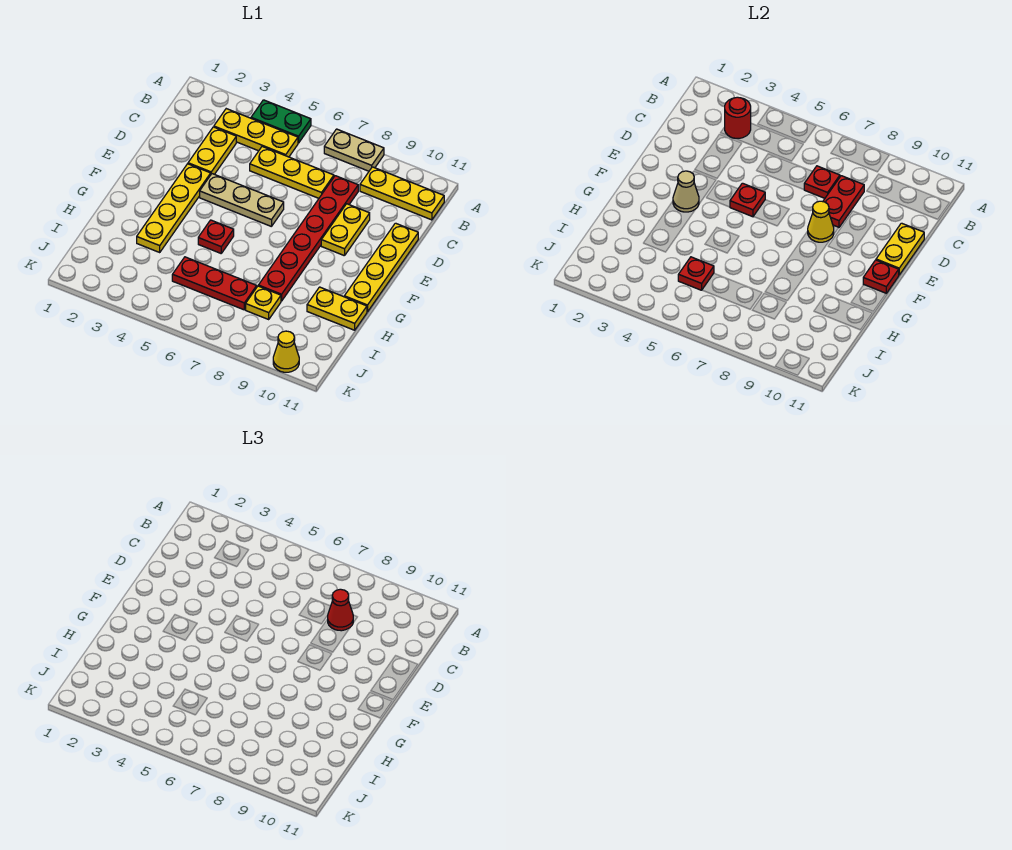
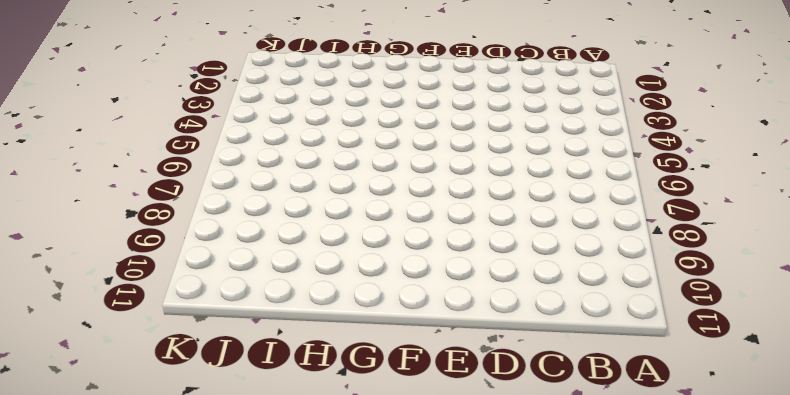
none -> green plate A4:A5 level 1
none -> tan plate A7:A8 level 1
none -> yellow plate B3:B5 level 1

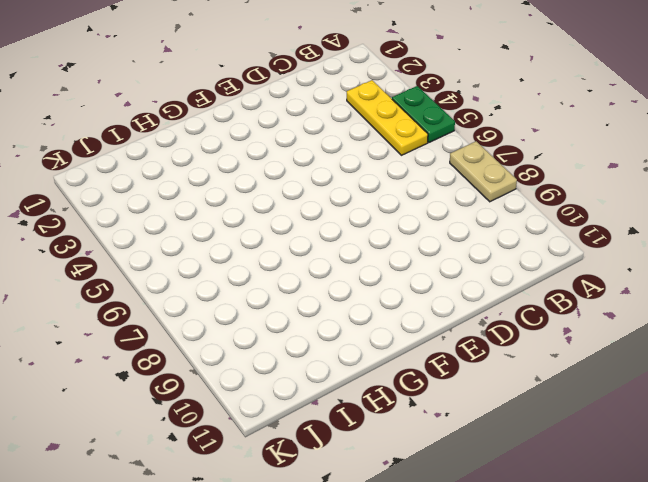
none -> yellow plate B9:B11 level 1
none -> yellow plate C3:D3 level 1
none -> yellow plate C5:C7 level 1

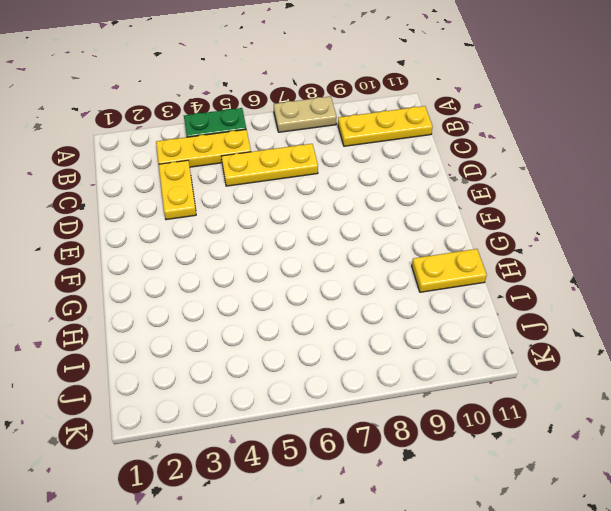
none -> red plate C8:H8 level 1
none -> yellow plate D9:E9 level 1
none -> yellow plate D11:G11 level 1

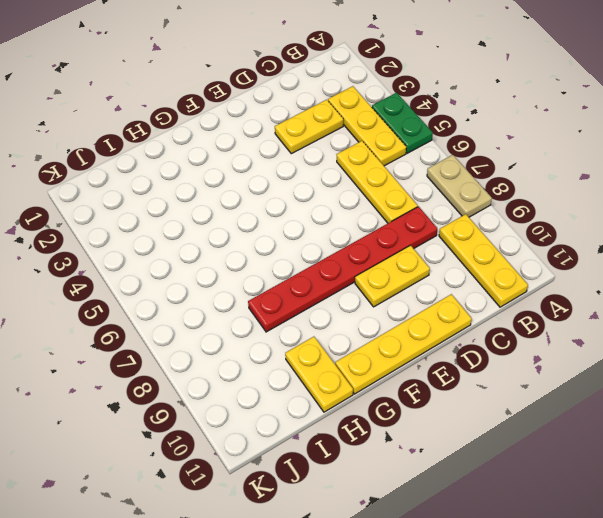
none -> yellow plate E3:H3 level 1
none -> tan plate E4:E6 level 1
none -> red plate G5 level 1

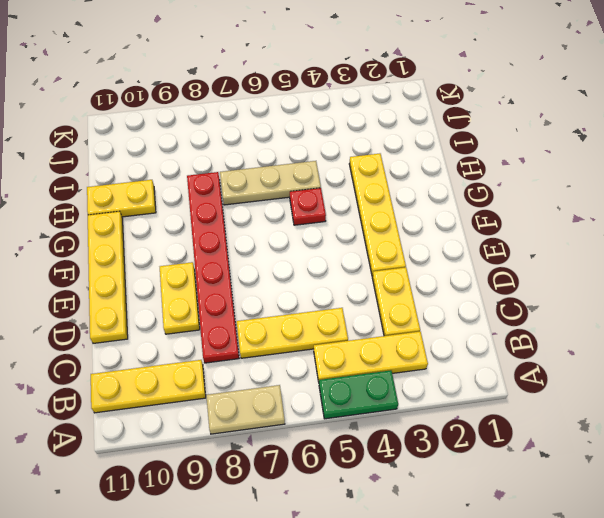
tan plate H5:H7 level 1 -> tan plate E4:E6 level 1
none -> red plate I5:I7 level 1
none -> yellow plate I8 level 1
none -> yellow cone K10 level 1

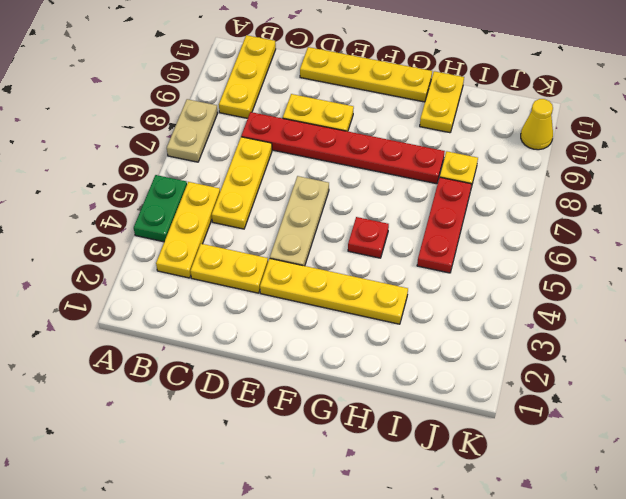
none -> red round brick B3 level 2
none -> red plate C7 level 2
none -> red plate C8:D8 level 2

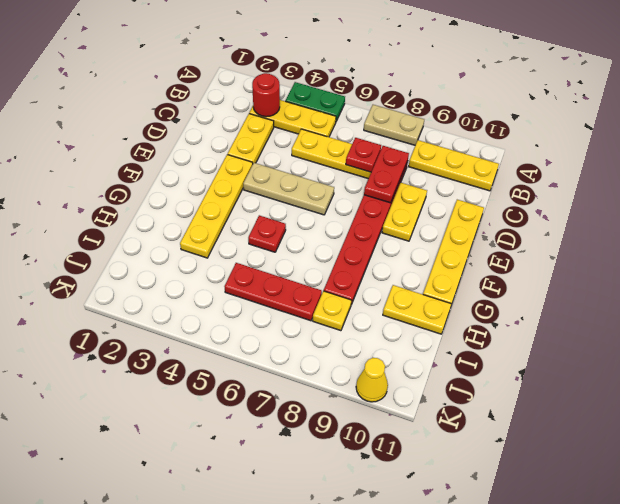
none -> yellow plate D11:E11 level 2
none -> red plate E5 level 2
none -> yellow cone E8 level 2

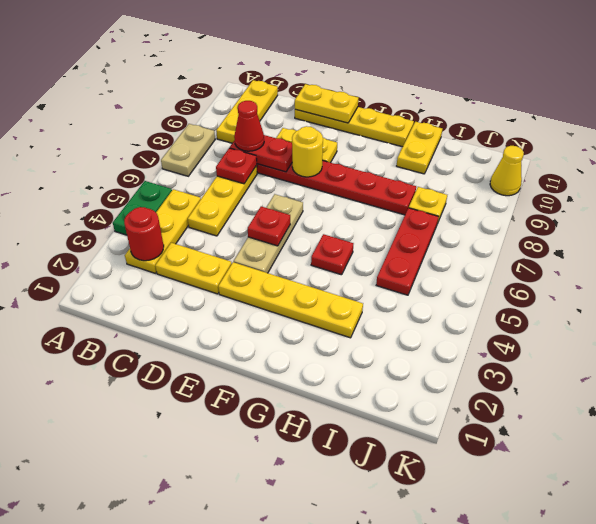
yellow round brick E8 level 2 -> yellow cone E8 level 2
none -> tan cone F3 level 2
none -> red plate F11 level 2
none -> red plate I5 level 2

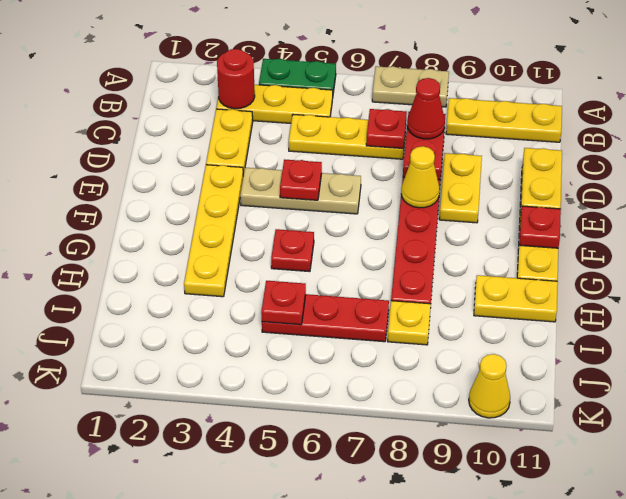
none -> tan cone F3 level 2

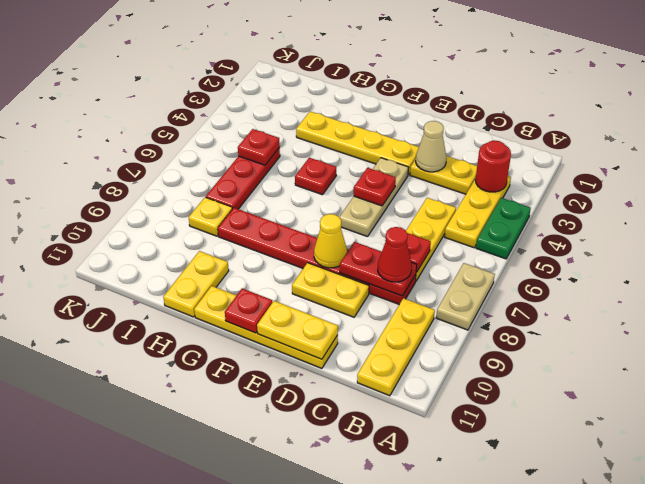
tan cone D3 level 2 -> tan cone F3 level 2
none -> yellow cone K10 level 1

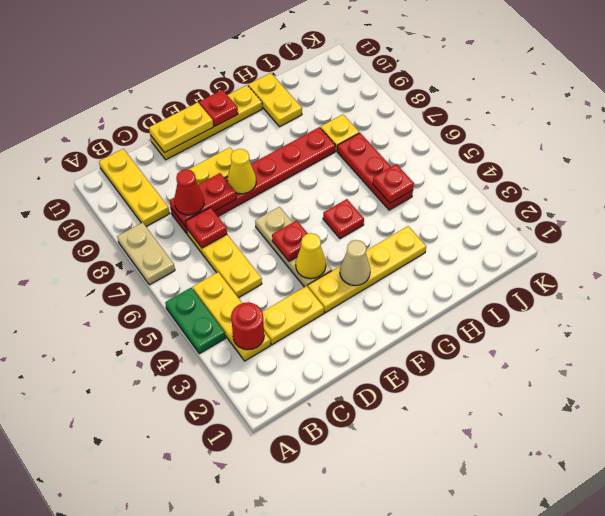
yellow cone E4 level 2 -> yellow cone K10 level 1

